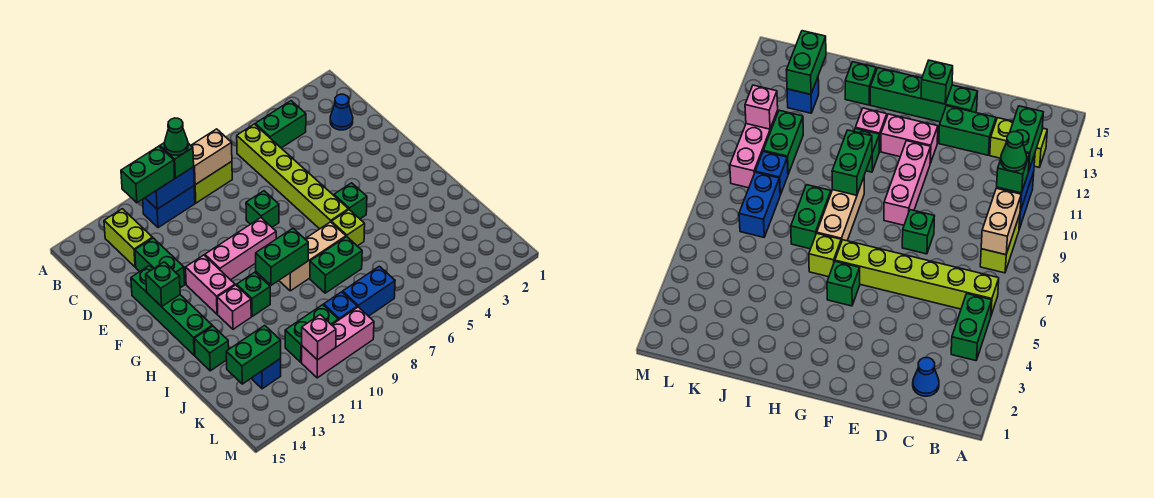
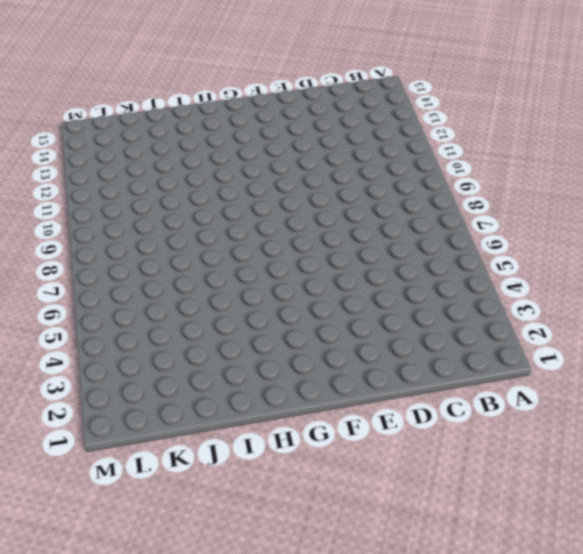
none -> green brick B4:B5 level 1
none -> lime brick B6:G6 level 1
none -> lime brick B8:B9 level 1
none -> blue brick B10:B11 level 1

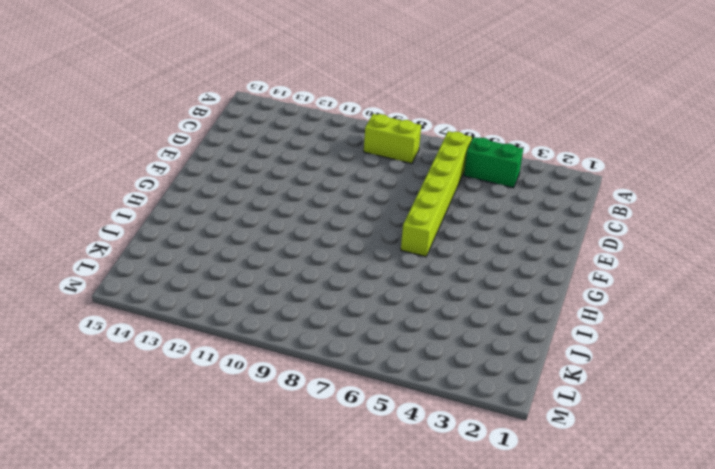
none -> blue brick B10:B11 level 1
none -> lime brick B13:C13 level 1
none -> blue cone C2 level 1
none -> green brick D13:E13 level 1

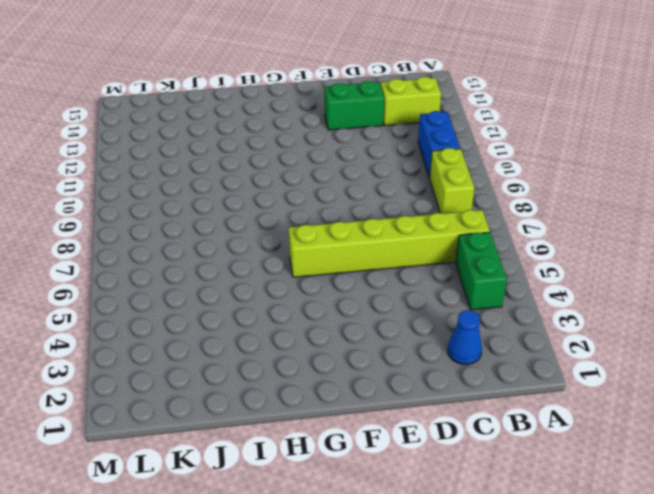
none -> green brick E8 level 1
none -> green brick E14:H14 level 1
none -> pink brick F9:F11 level 1
none -> pink brick F12:G12 level 1

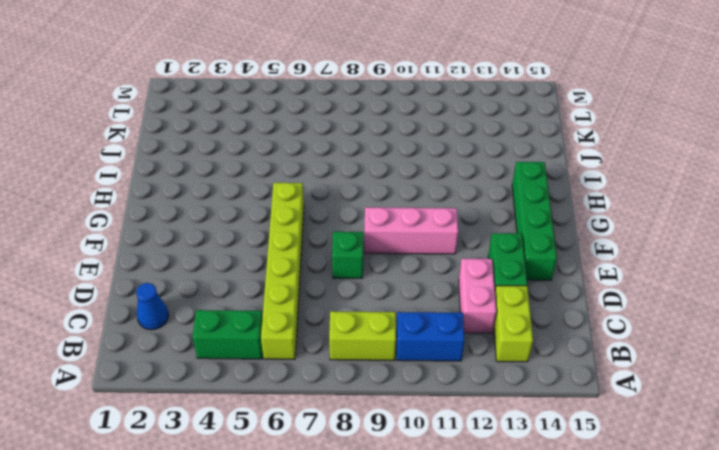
pink brick C12:D12 level 1 -> pink brick F12:G12 level 1
none -> green brick G5 level 1
none -> lime brick H6 level 1
none -> tan brick H7:H9 level 1
none -> green brick H11 level 1

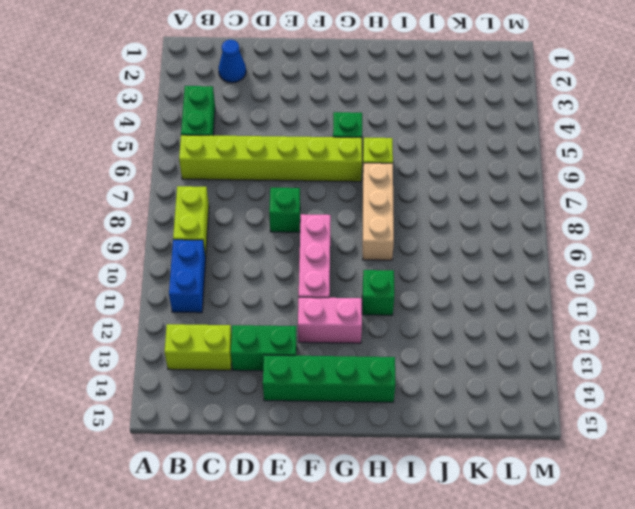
none -> pink brick H12 level 1
none -> green brick I7:I8 level 1
none -> green brick I14 level 1
none -> blue brick K7:K8 level 1

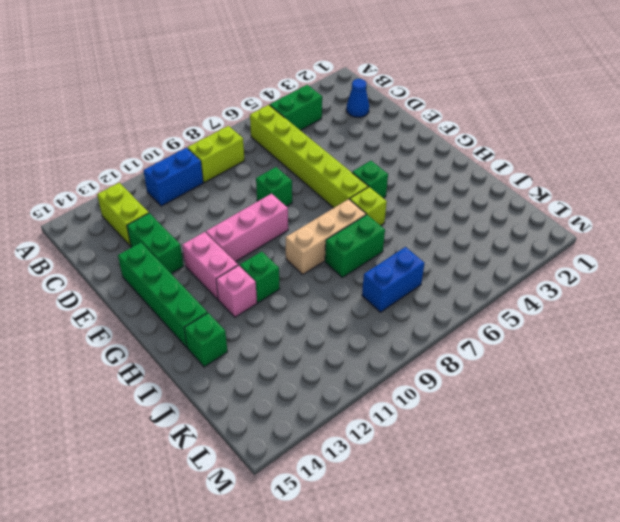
none -> blue brick K9 level 1
none -> green brick K10:K11 level 1
none -> blue brick K13 level 1
none -> pink brick L9:L11 level 1

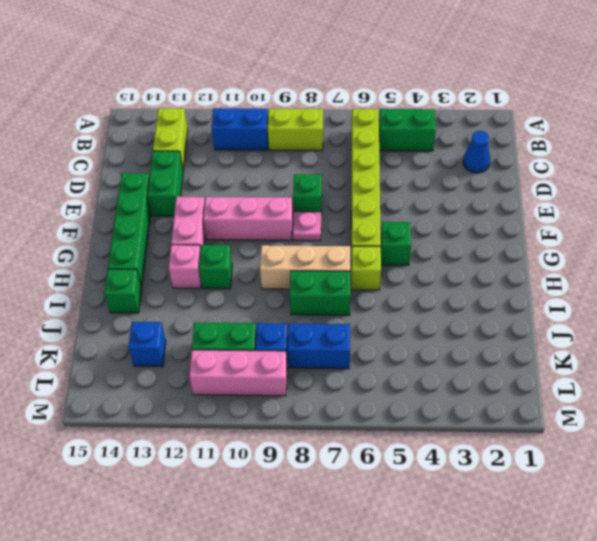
pink plate F8 level 1 -> none
none -> tan brick B8:B9 level 2
none -> blue brick B10:B11 level 2
none -> green brick F14 level 2
none -> green brick H9:H10 level 2

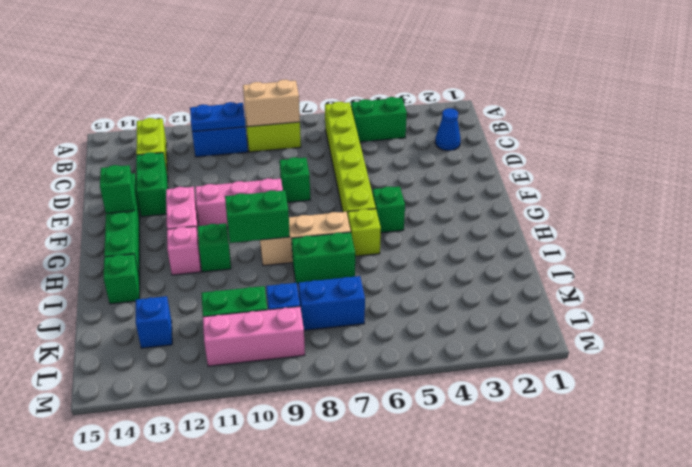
blue plate B10:B11 level 2 -> blue brick B10:B11 level 2
none -> green brick K13:K14 level 2
none -> pink brick L11 level 2
none -> green brick B10 level 3
none -> green brick B11:B12 level 3

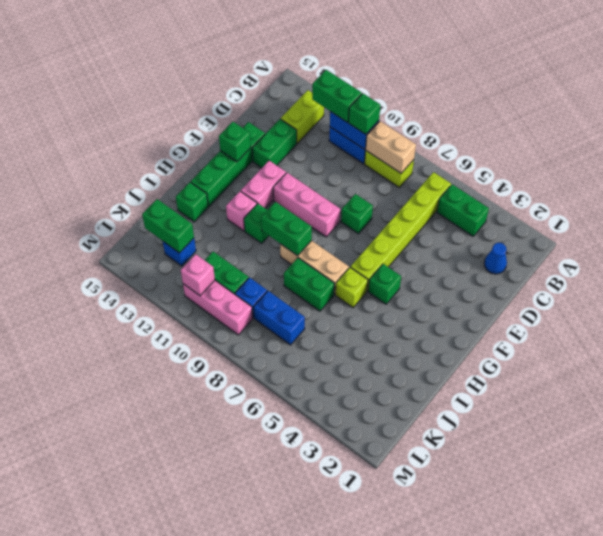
none -> green cone B10 level 4

